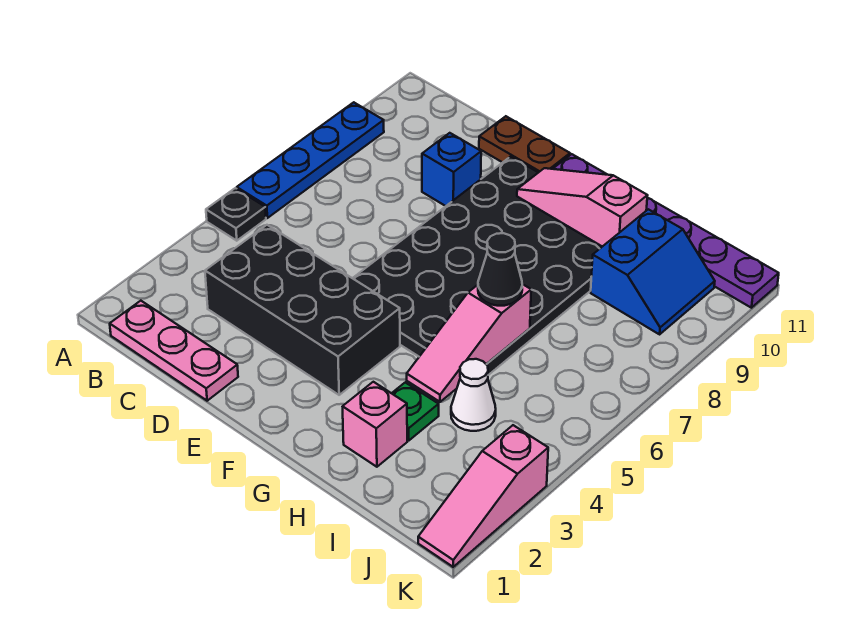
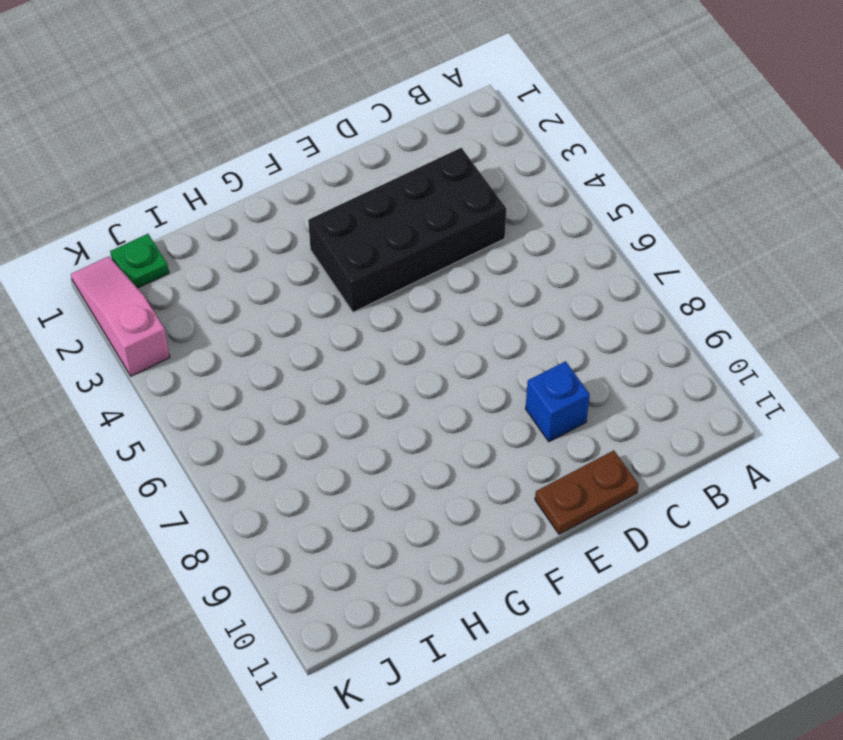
green plate J1 level 1 -> green plate H3 level 1
none -> black plate A5 level 1
none -> blue plate A6:A9 level 1
none -> pink plate B1:D1 level 1

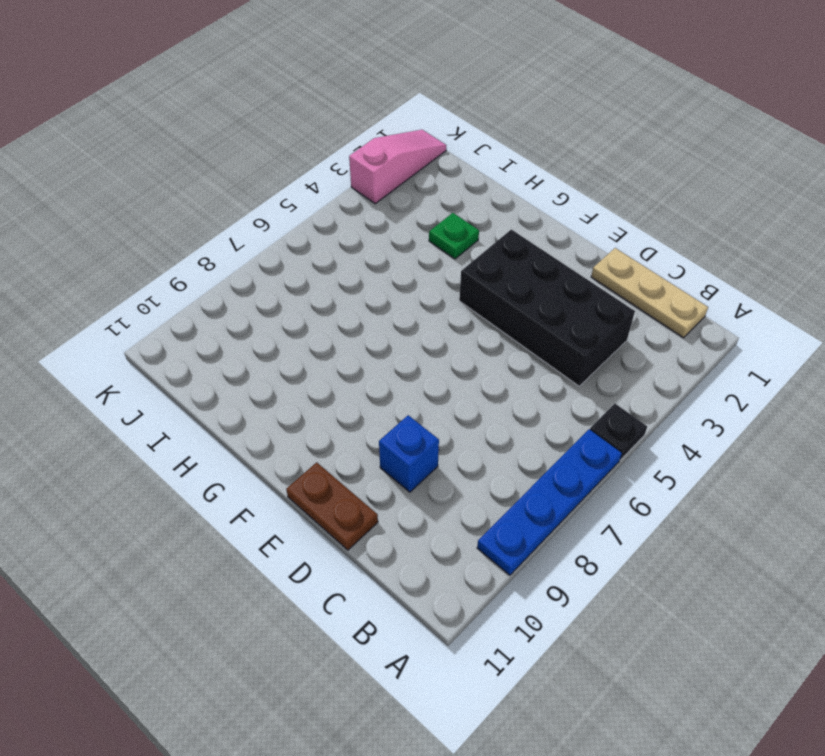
tan plate B1:D1 level 1 -> pink plate B1:D1 level 1
none -> black plate E5:H10 level 1
none -> purple plate F11:K11 level 1
none -> pink brick H2 level 1

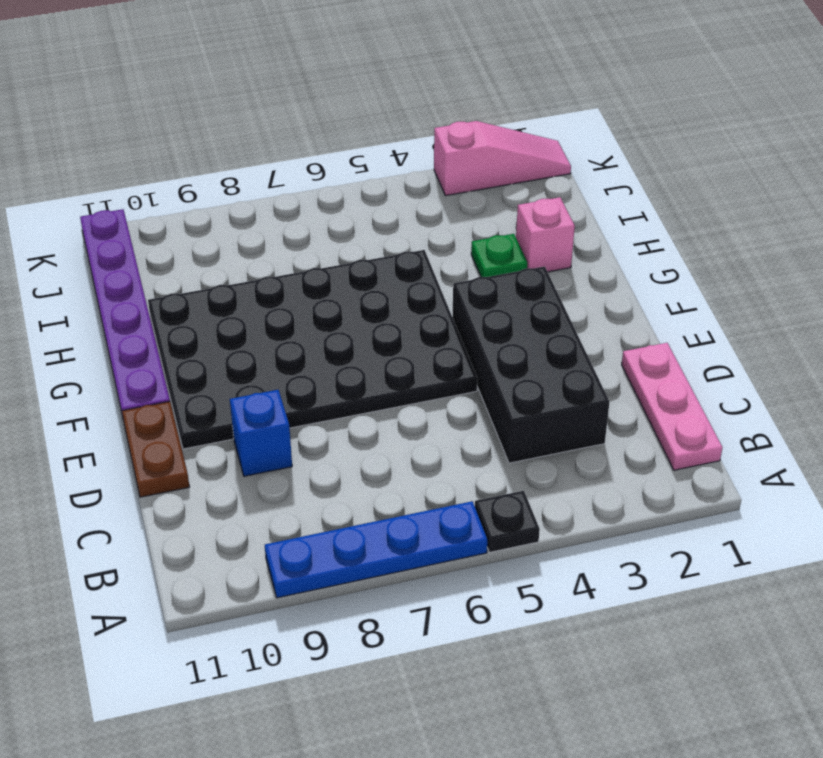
none -> white cone I4 level 1
none -> blue slope I9:J10 level 1 top I
none -> pink slope F10:H10 level 2 top H

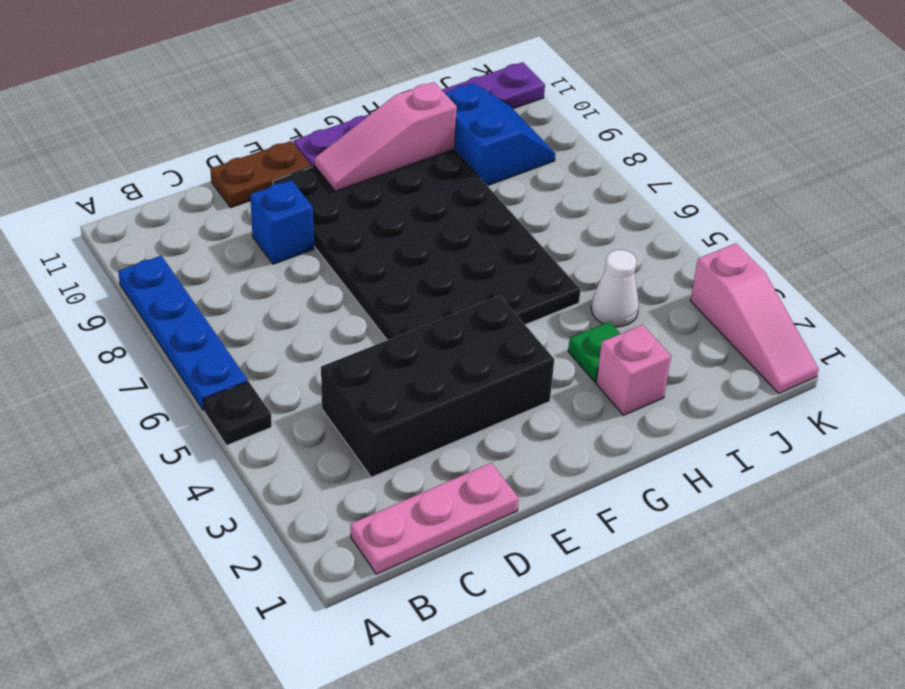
none -> pink slope H4:H6 level 2 top 6
none -> black cone H6 level 3

